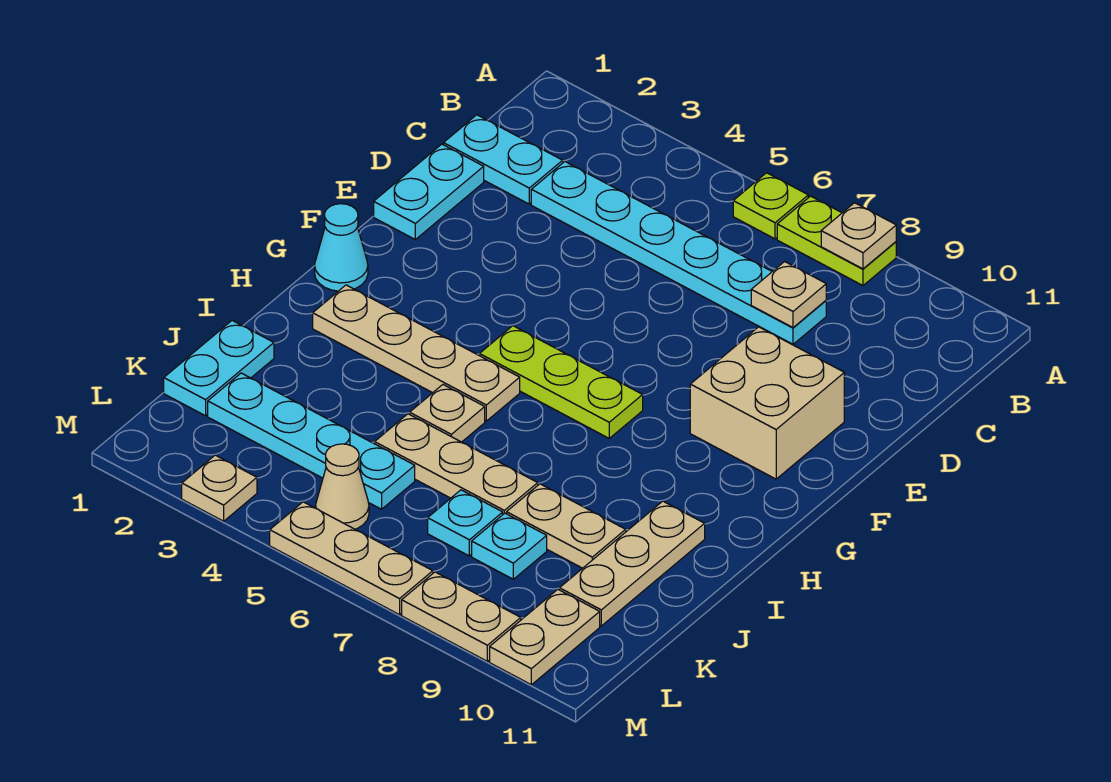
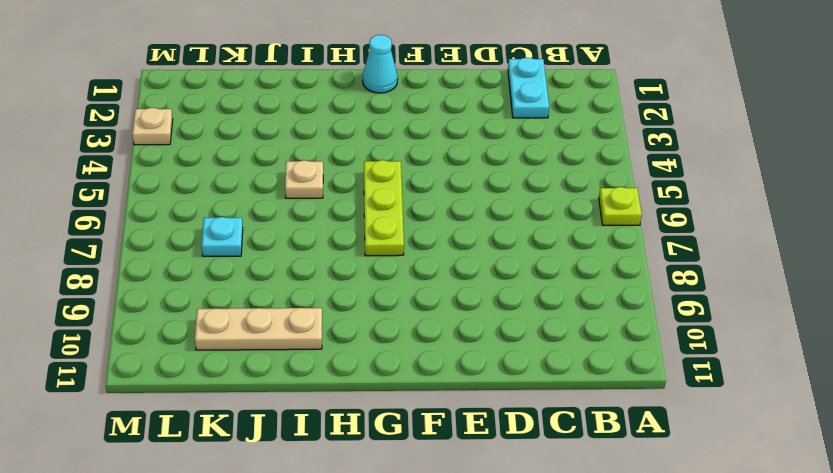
none -> lime plate A7:A8 level 1
none -> cyan plate C3:C8 level 1
none -> cyan plate D1:E1 level 1

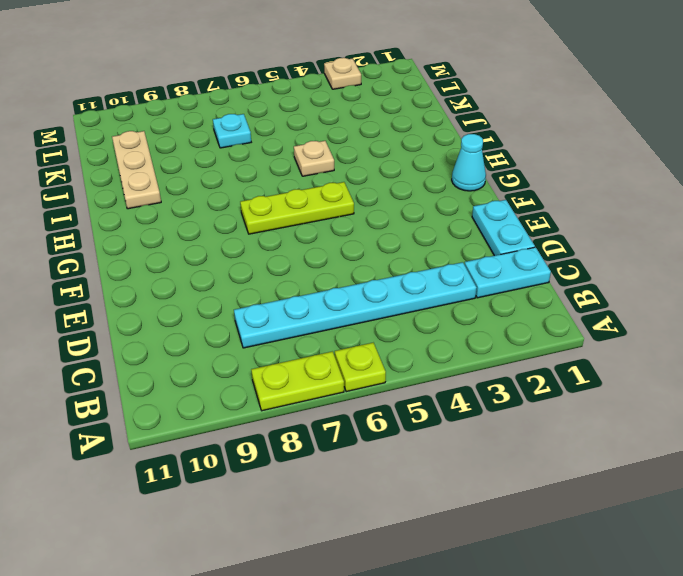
none -> tan brick E9:F10 level 1
none -> tan plate H2:H5 level 1
none -> cyan plate J1:K1 level 1

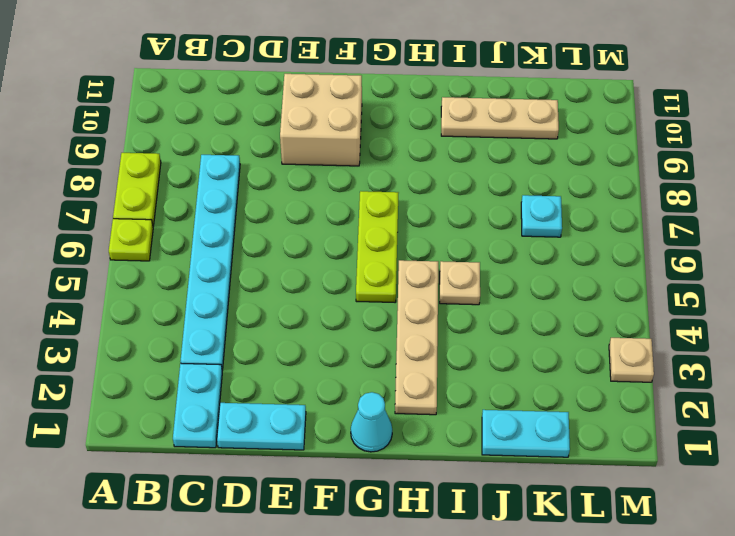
none -> tan plate J5:J7 level 1
none -> tan plate J8:J9 level 1
none -> cyan plate K2:K5 level 1

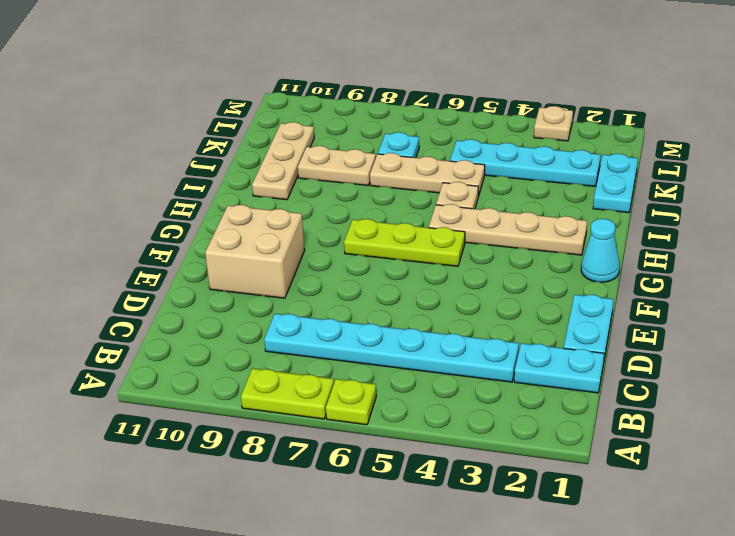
none -> cyan plate K8 level 1
none -> tan cone L5 level 1
none -> tan plate L10:M10 level 1

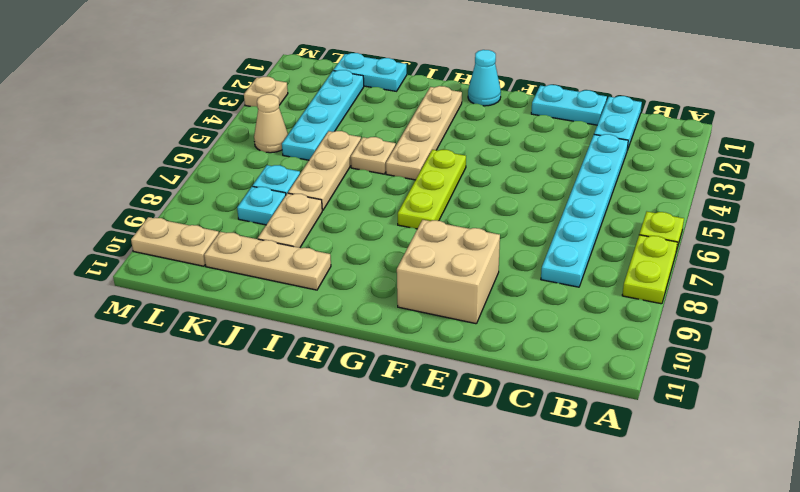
none -> tan plate M5:M7 level 1
none -> tan plate M8:M9 level 1
none -> tan plate A8 level 2

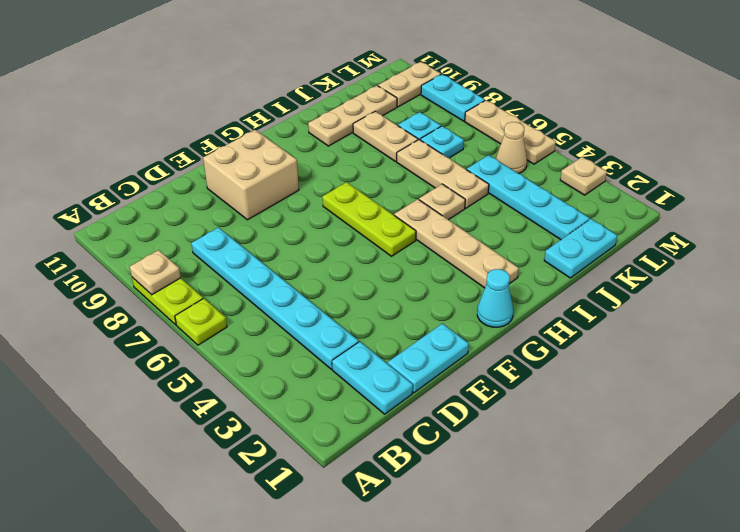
cyan plate M8:M9 level 1 -> tan plate M8:M9 level 1
none -> tan plate C8 level 2

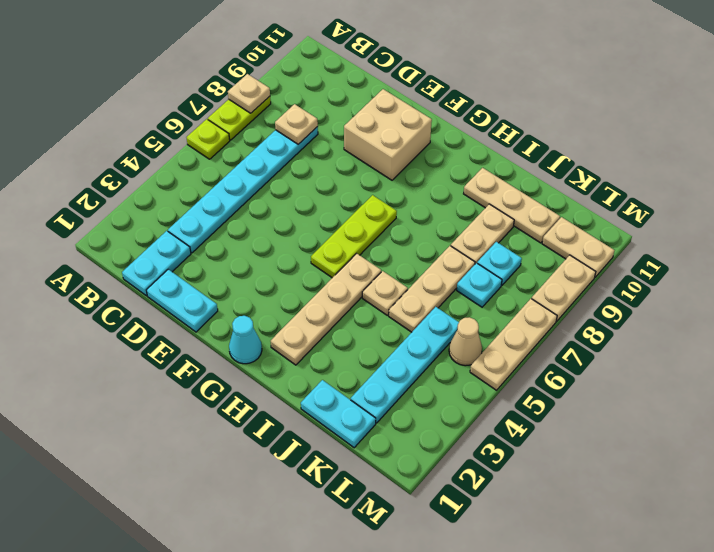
none -> tan plate M3 level 1

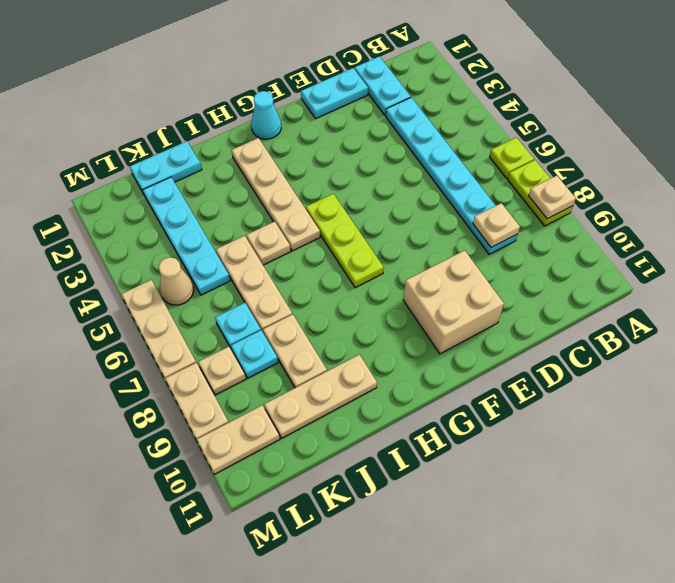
tan plate L8 level 1 -> tan plate M3 level 1

